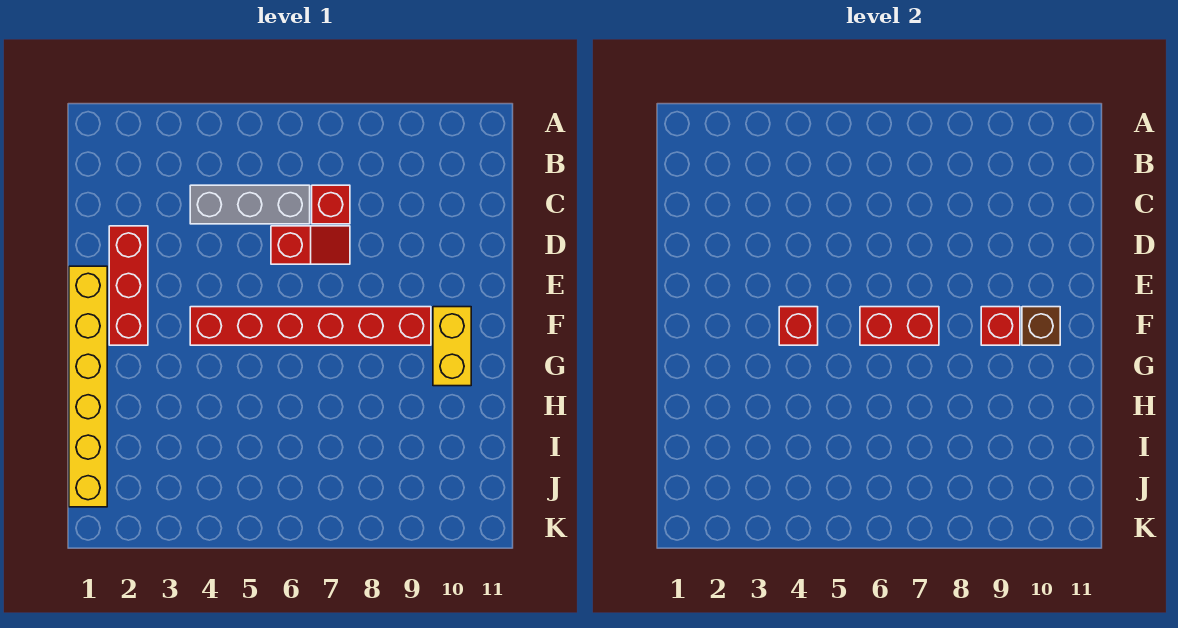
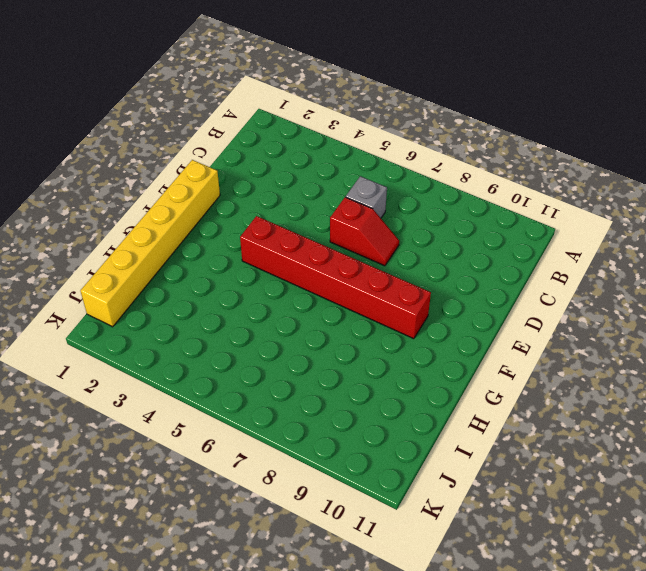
grey brick C6 level 1 -> grey brick C4:C6 level 1
none -> red brick C7 level 1
none -> red brick D2:F2 level 1

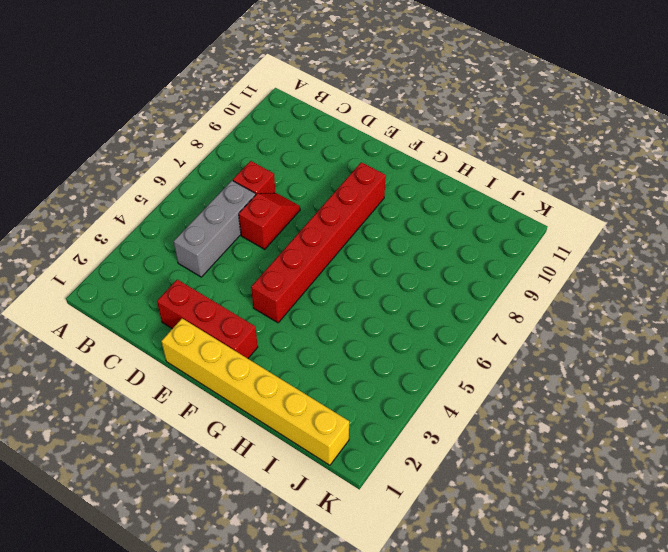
none -> yellow brick F10:G10 level 1
none -> red brick F4 level 2

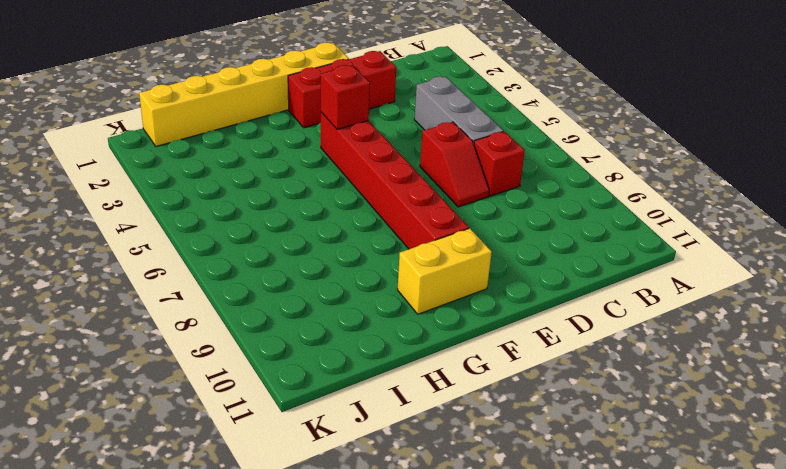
none -> red brick F6:F7 level 2
none -> red brick F9 level 2

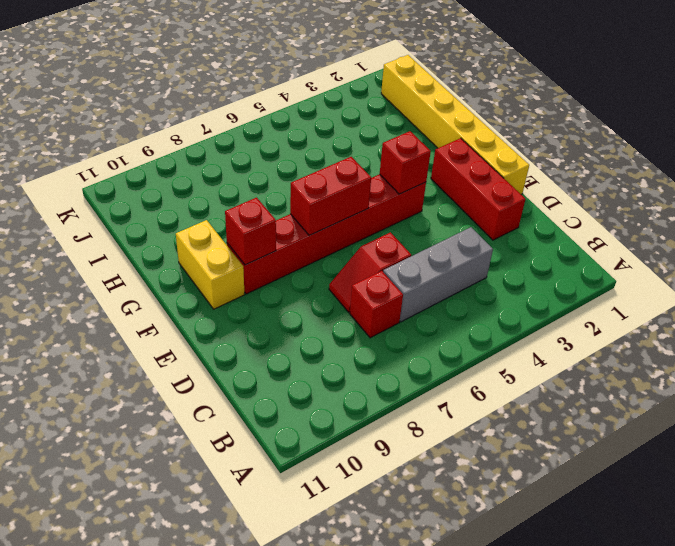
none -> brown brick F10 level 2

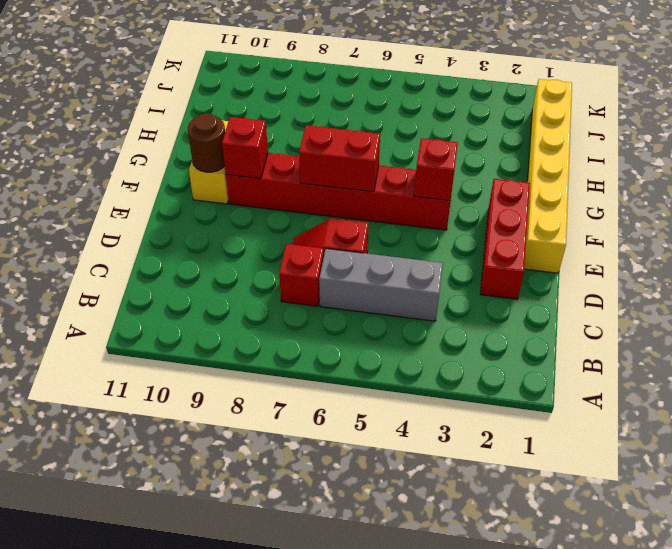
brown round brick F10 level 2 -> brown brick F10 level 2

